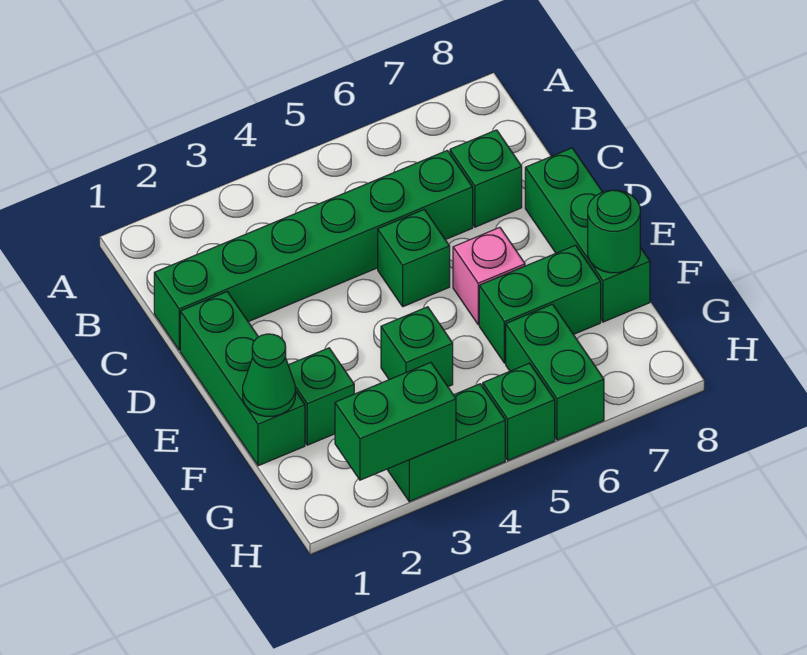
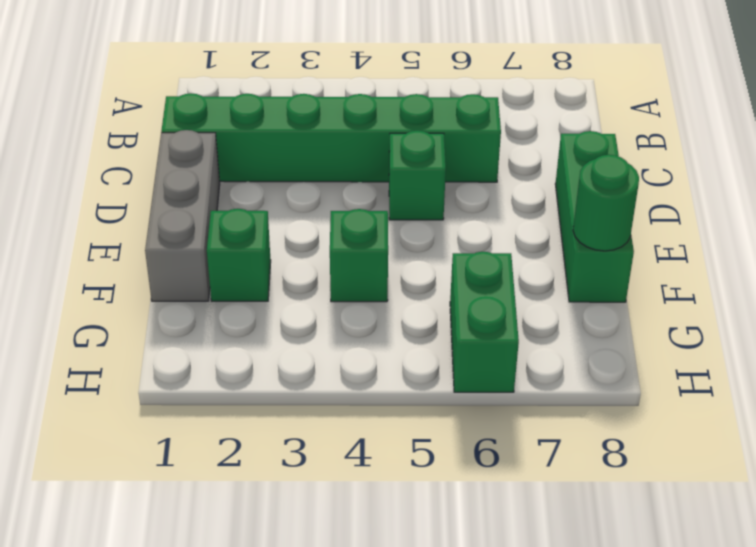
grey brick D1:F1 level 1 -> green brick D1:F1 level 1
none -> green brick C7 level 1
none -> pink brick E6 level 1
none -> green brick F6:F7 level 1

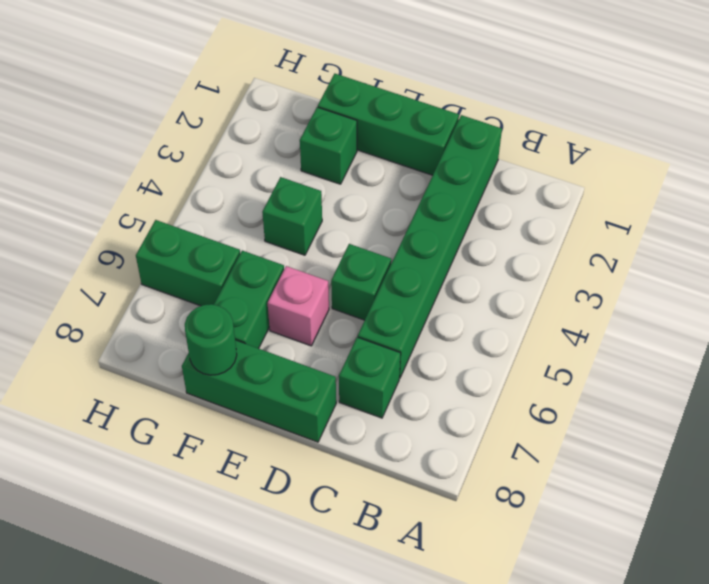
none -> green brick H3:H4 level 1
none -> green brick H5 level 1
none -> green cone F1 level 2

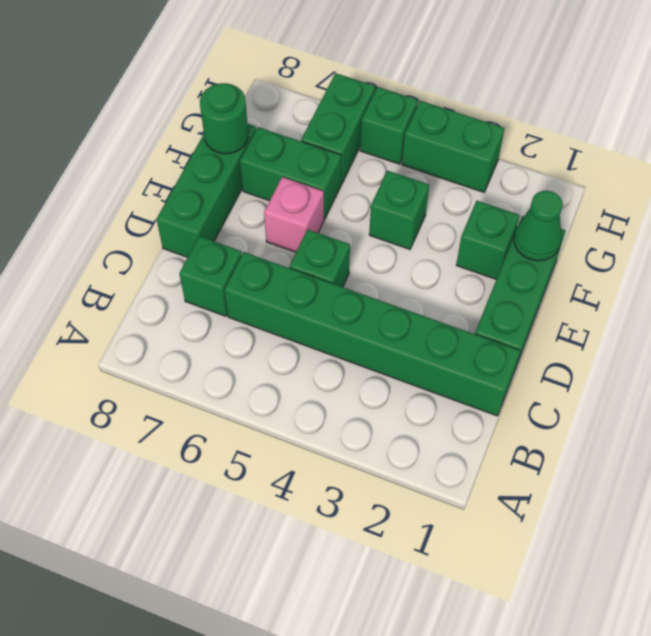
none -> green brick H2:H3 level 2

